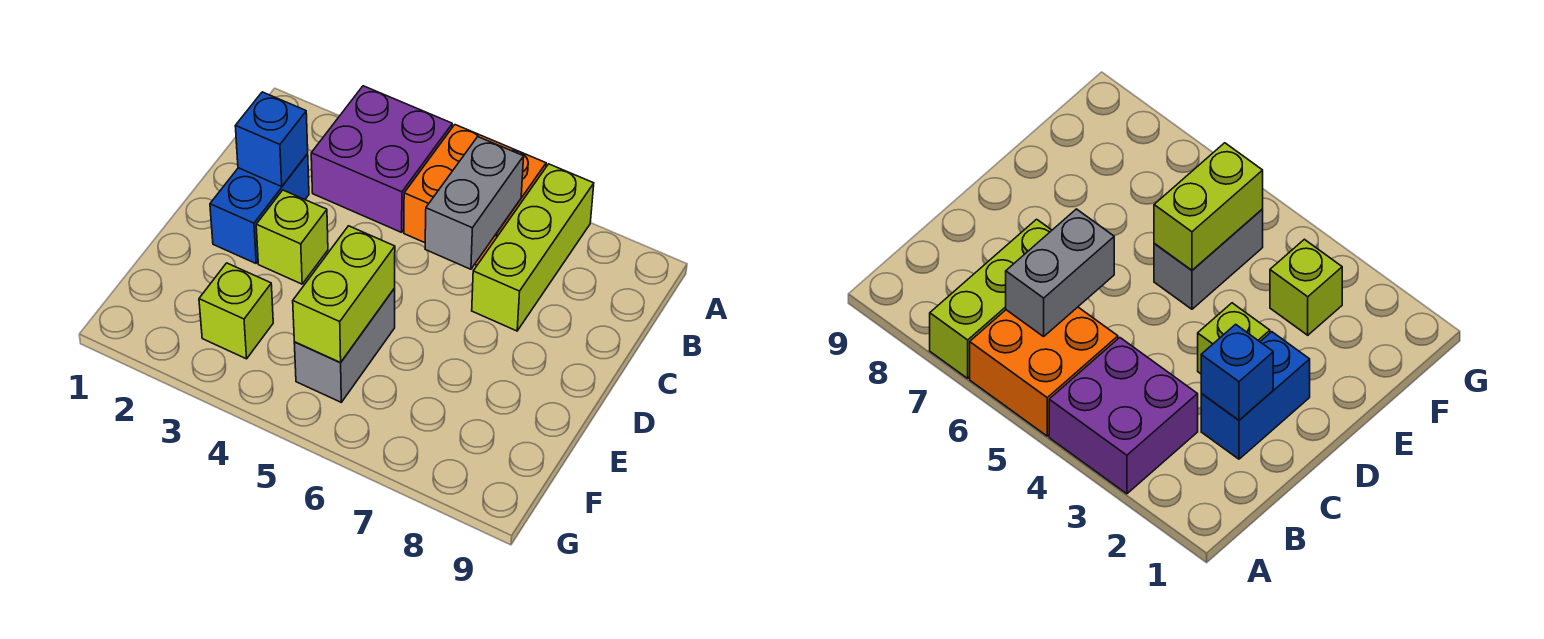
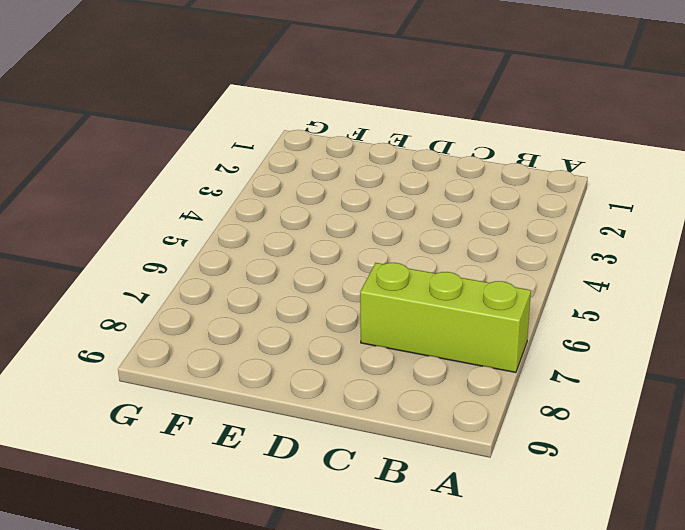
none -> purple brick A3:B4 level 1
none -> orange brick A5:B6 level 1

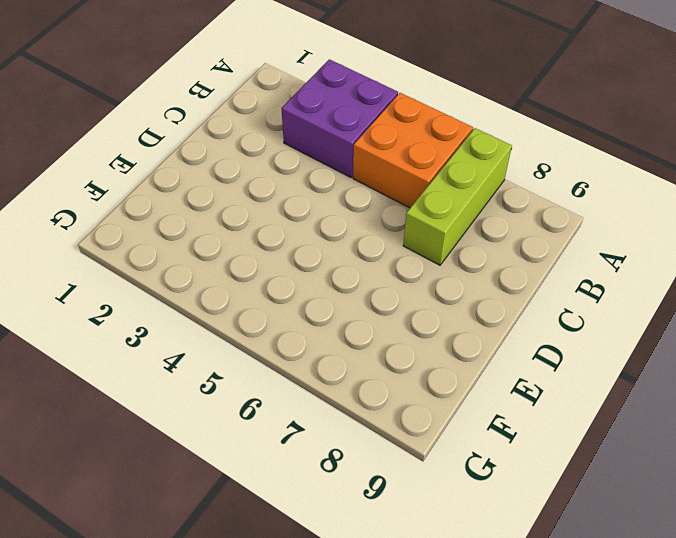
none -> blue brick C2:D2 level 1
none -> lime brick D3 level 1

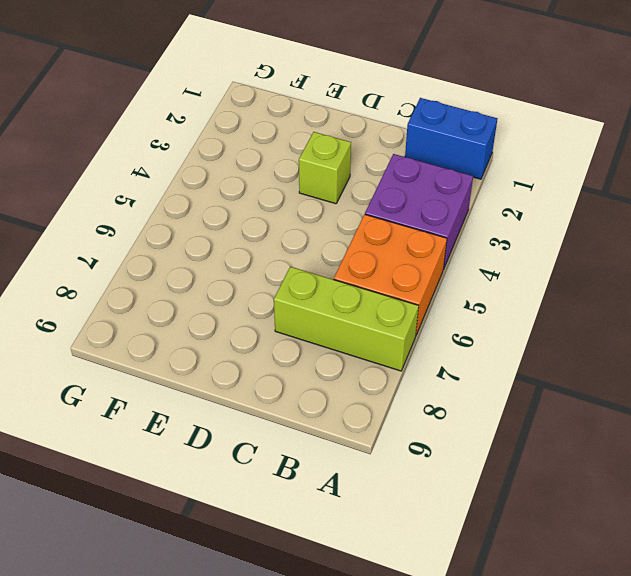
blue brick A1:B1 level 1 -> blue brick C2:D2 level 1
none -> grey brick E5:F5 level 1
none -> lime brick F3 level 1

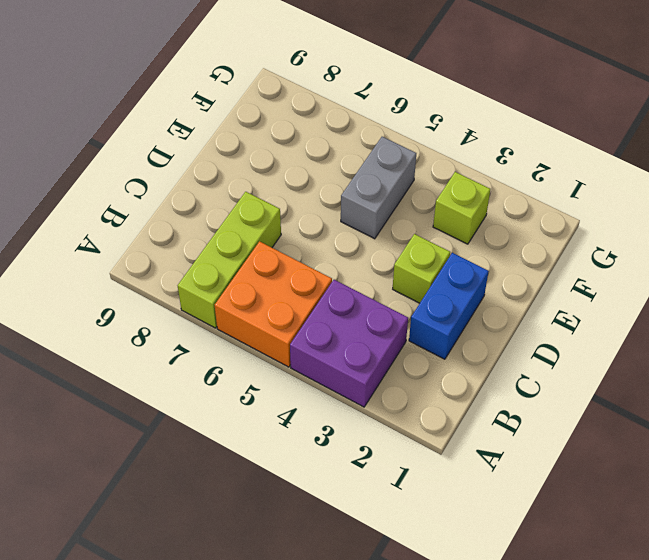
none -> grey brick B6:C6 level 2
none -> blue brick C2 level 2

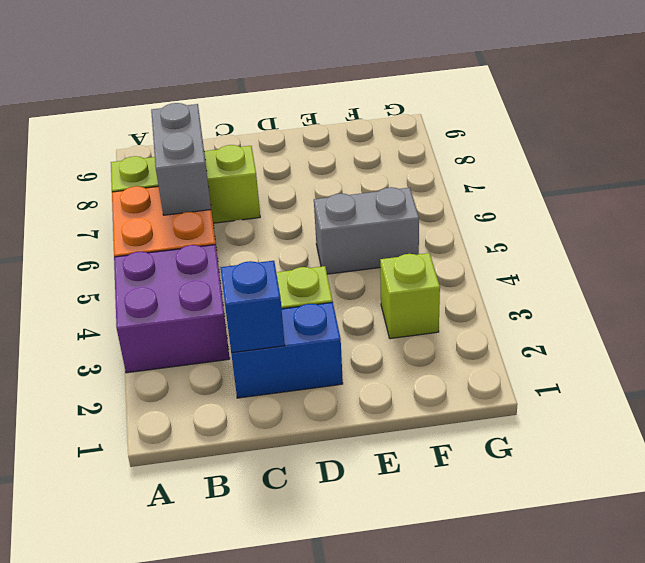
grey brick B6:B7 level 2 -> grey brick B6:C6 level 2
none -> lime brick E5:F5 level 2

